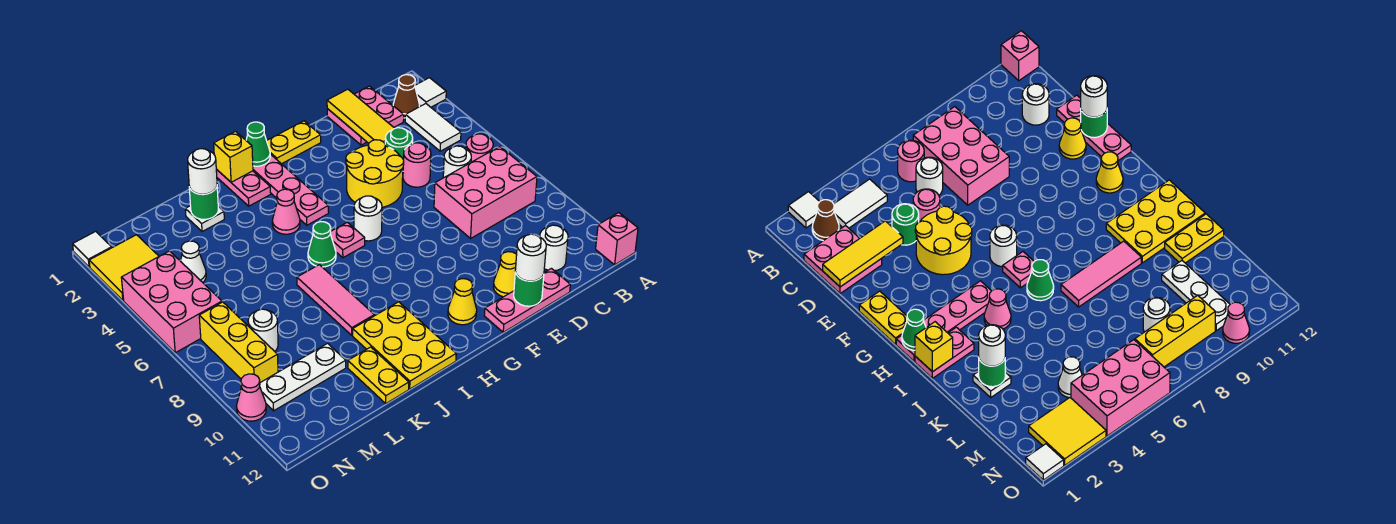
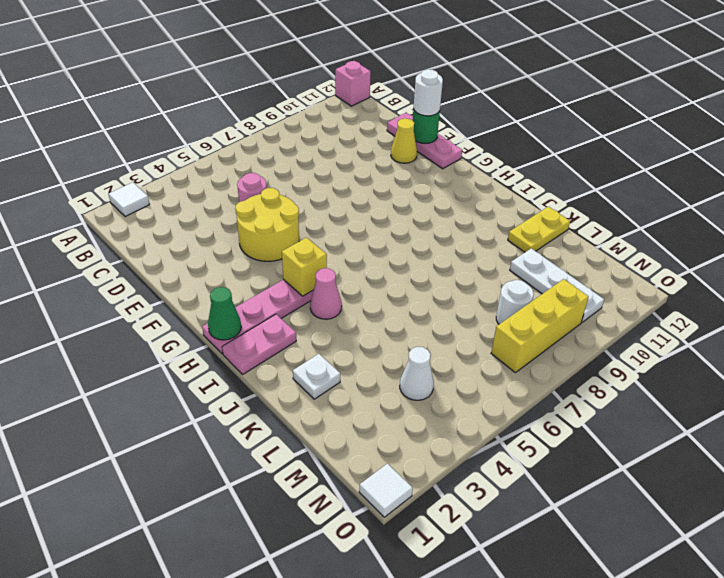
yellow brick H4 level 2 -> yellow brick I1 level 2
none -> brown cone B2 level 1
none -> white tile B3:B4 level 1
none -> pink round brick B6 level 1
none -> pink brick B7:D8 level 1

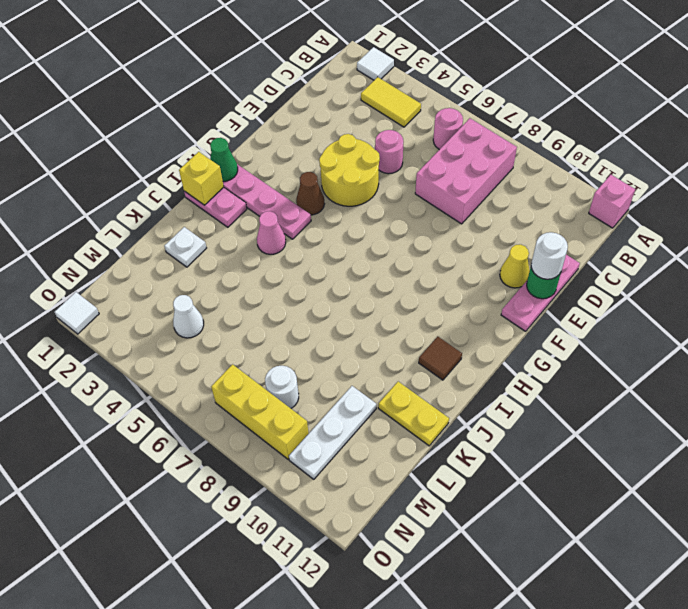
yellow tile B3:B4 level 1 -> white tile B3:B4 level 1
brown cone G4 level 1 -> brown cone B2 level 1
brown tile I11 level 1 -> yellow plate I10:J12 level 1
none -> pink plate C1:D2 level 1
none -> white round brick C6 level 1
none -> white round brick C11 level 1
none -> green round brick D4 level 1

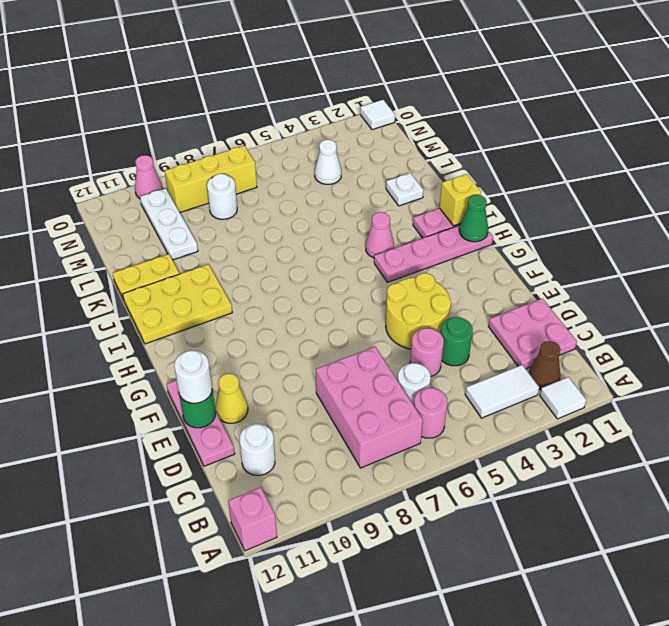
none -> yellow plate F1:G1 level 1
none -> white round brick G6 level 1
none -> yellow cone G11 level 1
none -> pink plate H6 level 1

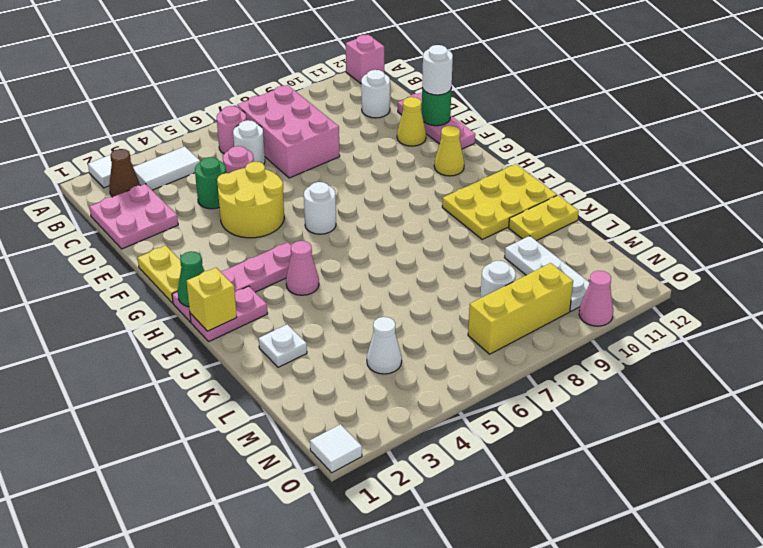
none -> pink plate H6 level 1
none -> green cone I6 level 1
none -> pink tile J7:J9 level 1
none -> yellow tile N2:O3 level 1

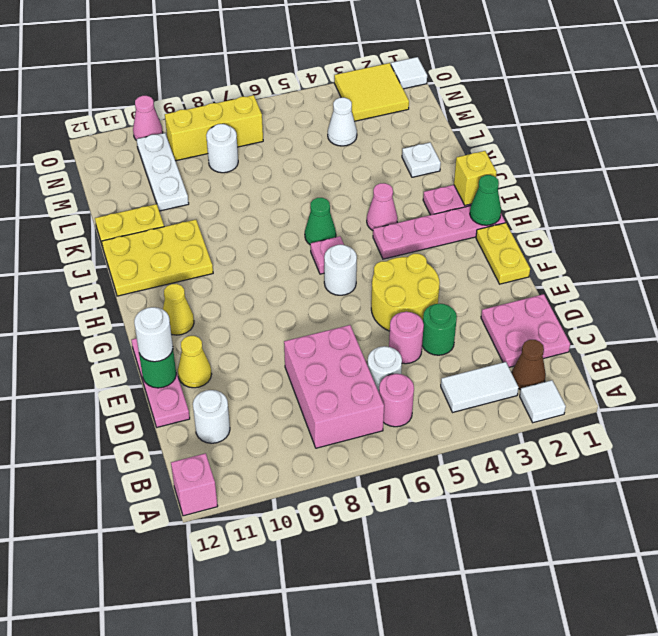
none -> pink tile J7:J9 level 1
none -> pink brick N4:O6 level 1
none -> yellow tile D1:D3 level 2
none -> green round brick K2 level 2

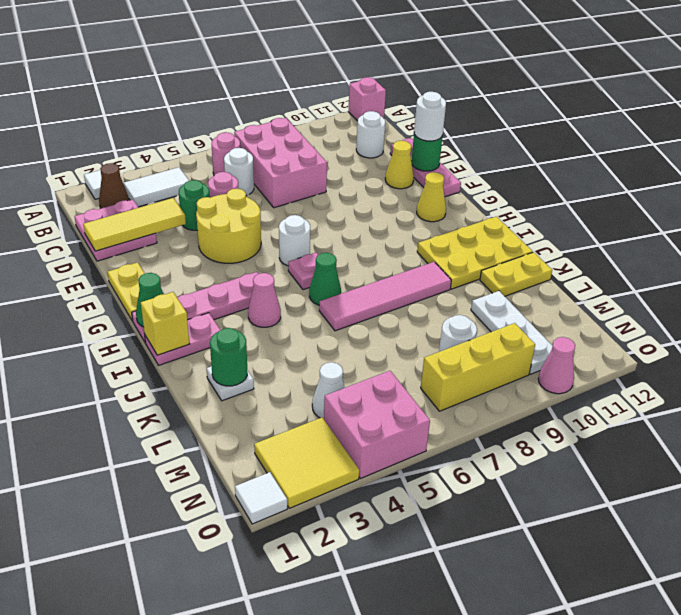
pink tile J6:J9 level 1 -> pink tile J7:J9 level 1
pink brick N4:O5 level 1 -> pink brick N4:O6 level 1
none -> white round brick K2 level 3

